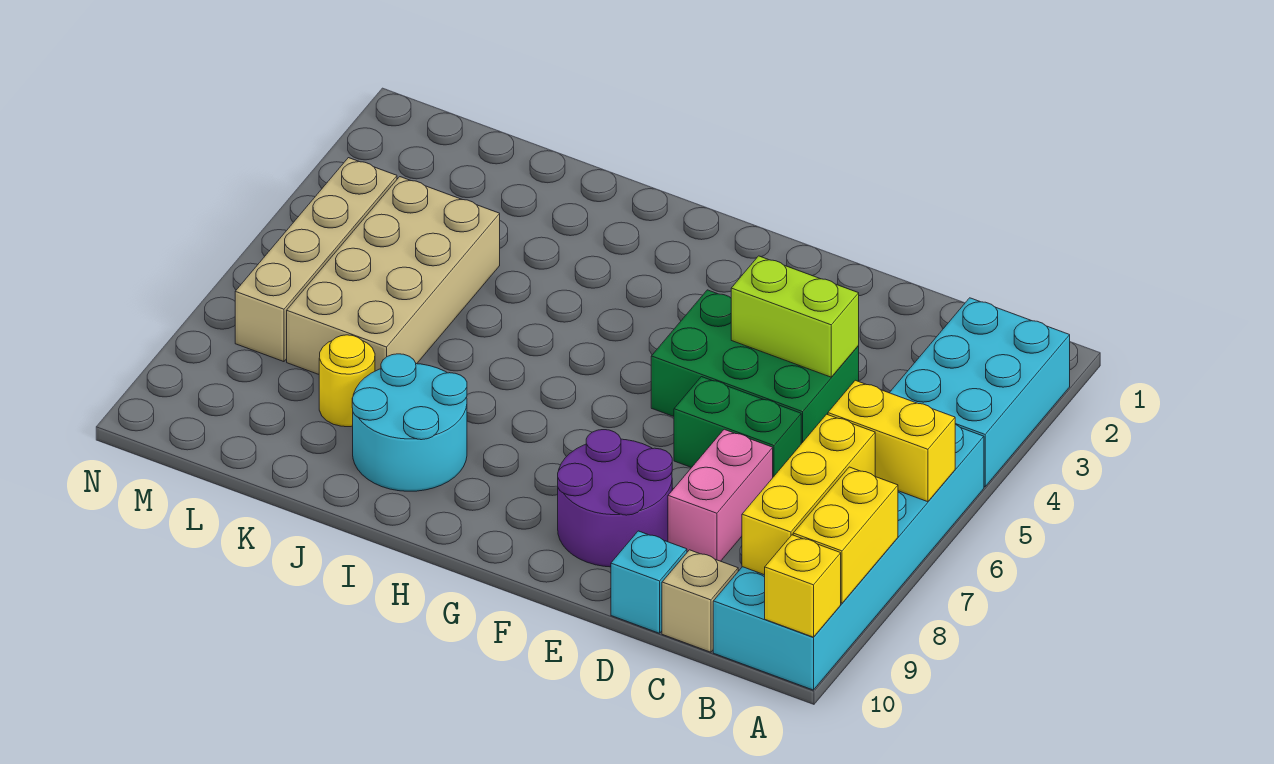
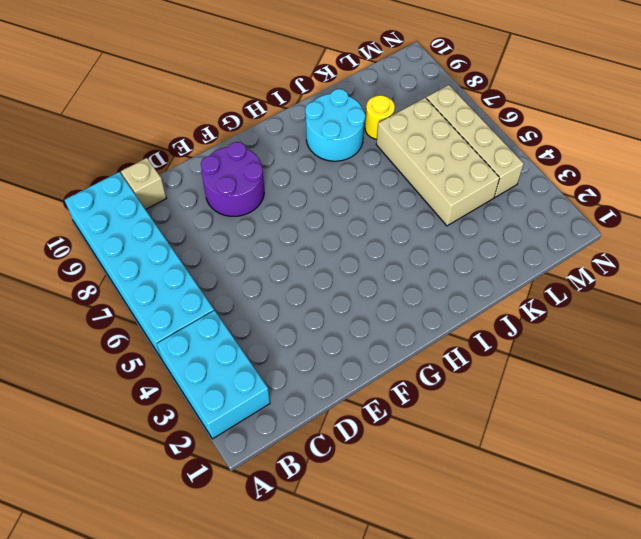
none -> green brick D4:F5 level 1
none -> green brick D6:E6 level 1
none -> pink brick D7:D8 level 1

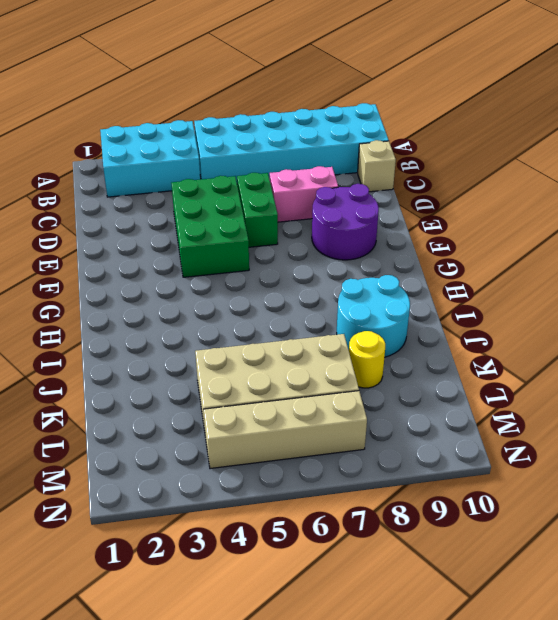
none -> cyan brick D10 level 1
none -> yellow brick A6:B6 level 2
none -> yellow brick A8:A9 level 2

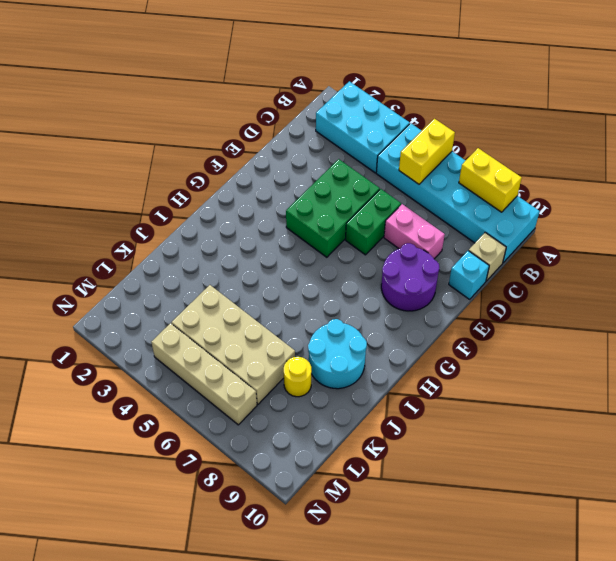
none -> yellow brick A10 level 2
none -> yellow brick B7:B9 level 2
none -> lime brick D4:E4 level 2

